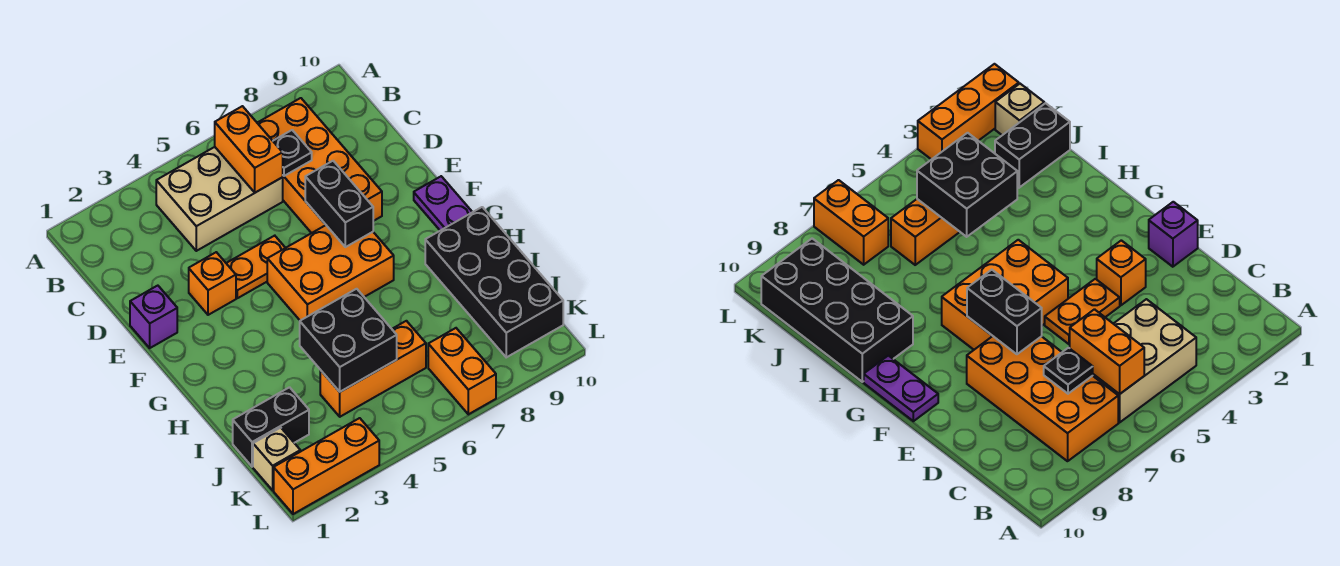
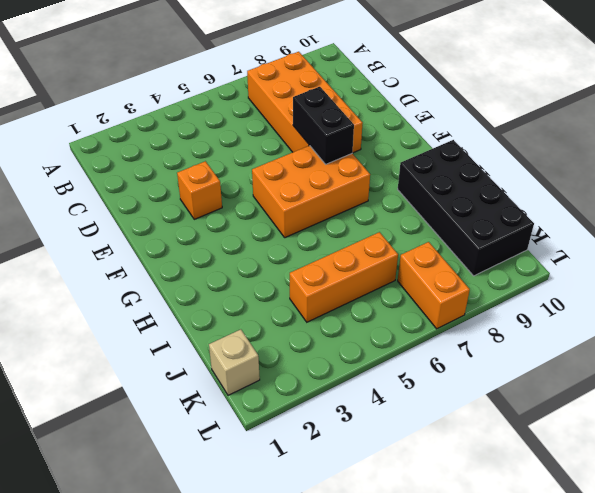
none -> tan brick B4:C6 level 1
none -> purple brick E1 level 1
none -> orange plate E4:E5 level 1

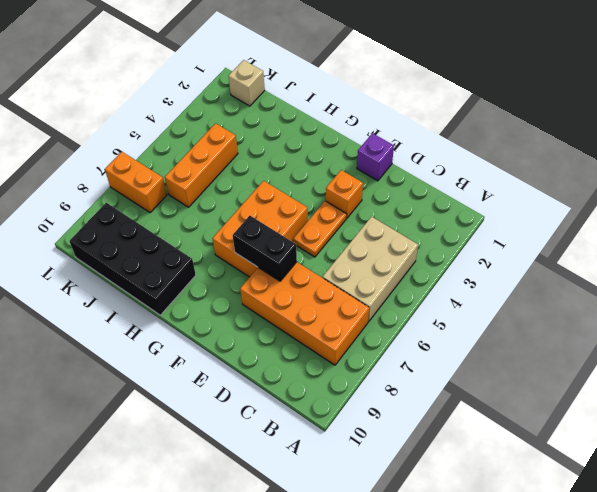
none -> purple plate F10:G10 level 1
none -> black brick J1:J2 level 1
none -> orange brick L1:L3 level 1

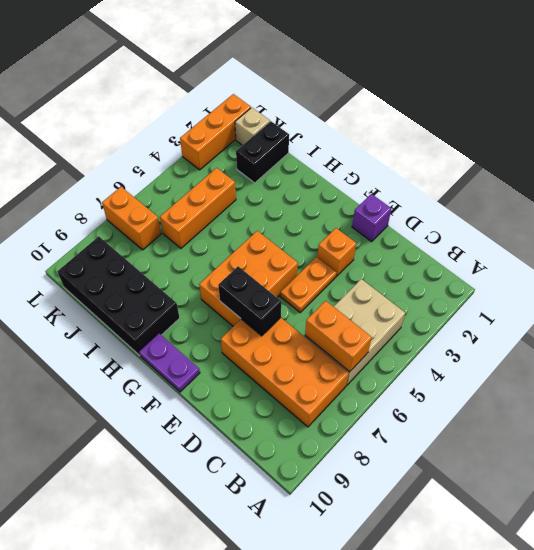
none -> black plate C7 level 2
none -> black brick I4:J5 level 2

